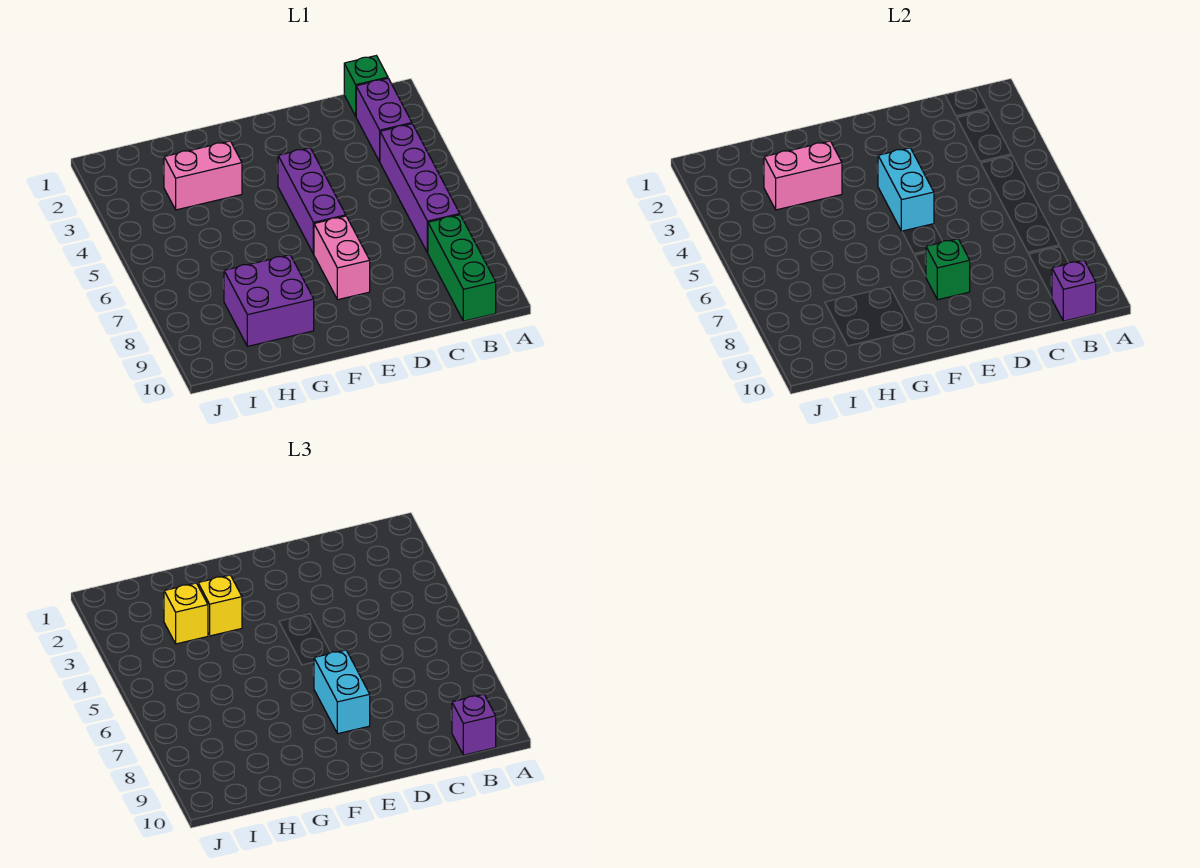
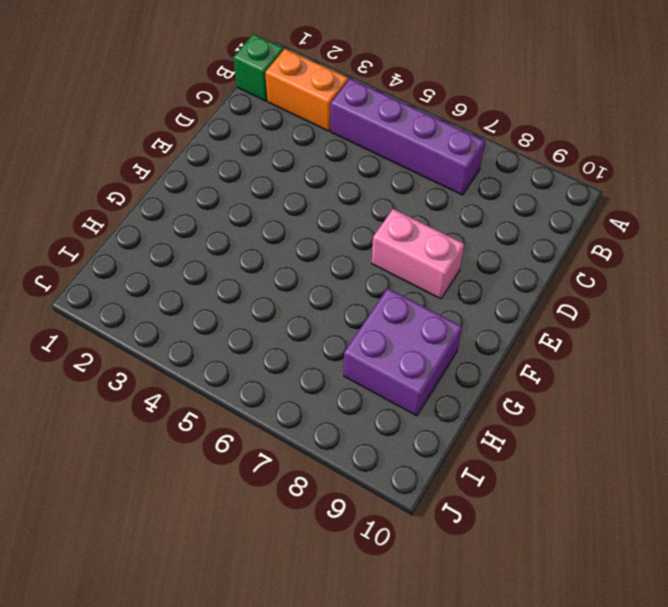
orange brick B2:B3 level 1 -> purple brick B2:B3 level 1
none -> green brick B8:B10 level 1
none -> purple brick E4:E6 level 1
none -> pink brick G3:H3 level 1

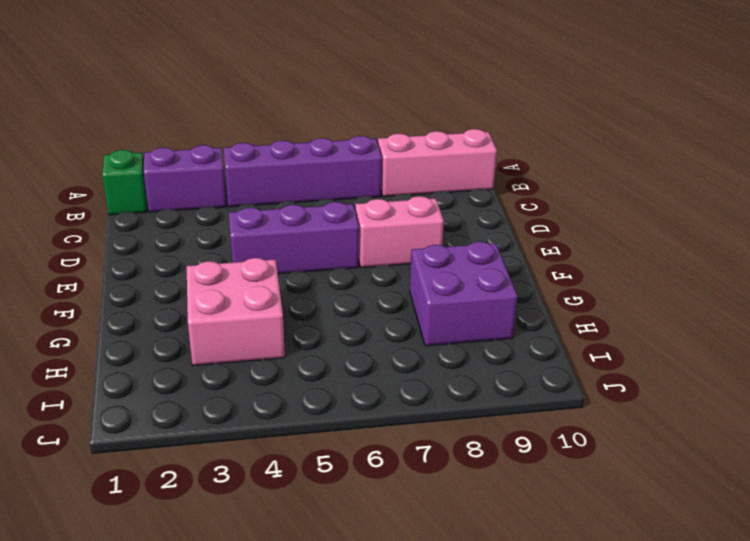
pink brick B8:B10 level 1 -> green brick B8:B10 level 1
pink brick G3:H4 level 1 -> pink brick G3:H3 level 1
none -> purple brick B10 level 2
none -> cyan brick E4:E5 level 2
none -> green brick E8 level 2

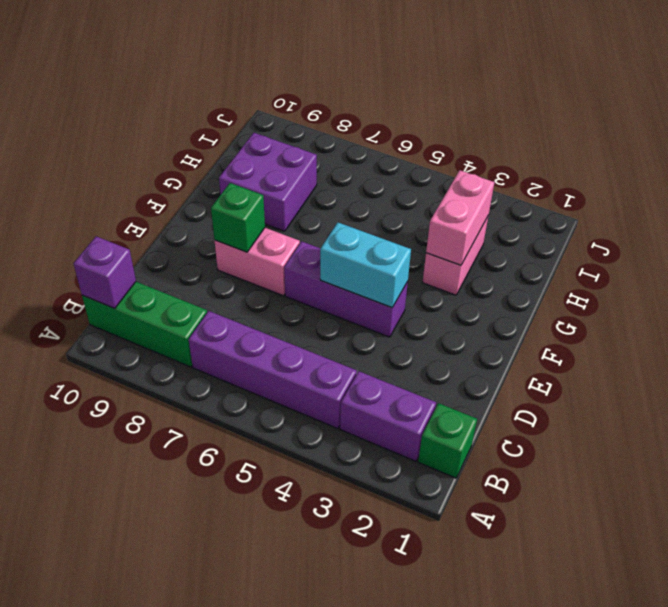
none -> purple brick B10 level 3
none -> cyan brick E7:E8 level 3
none -> yellow brick G3 level 3

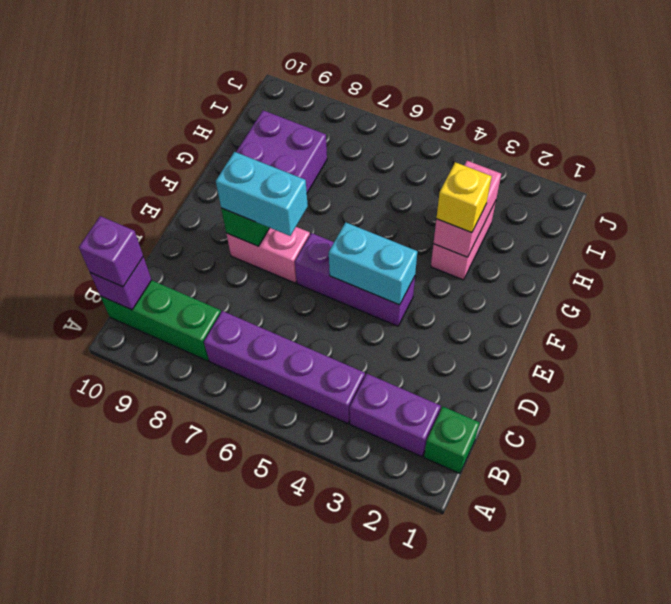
none -> yellow brick H3 level 3

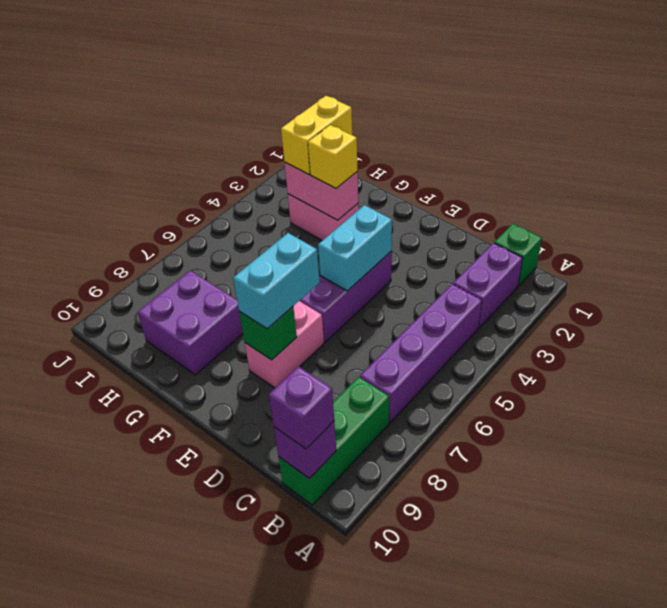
yellow brick H2:H3 level 3 -> yellow brick H3 level 3

